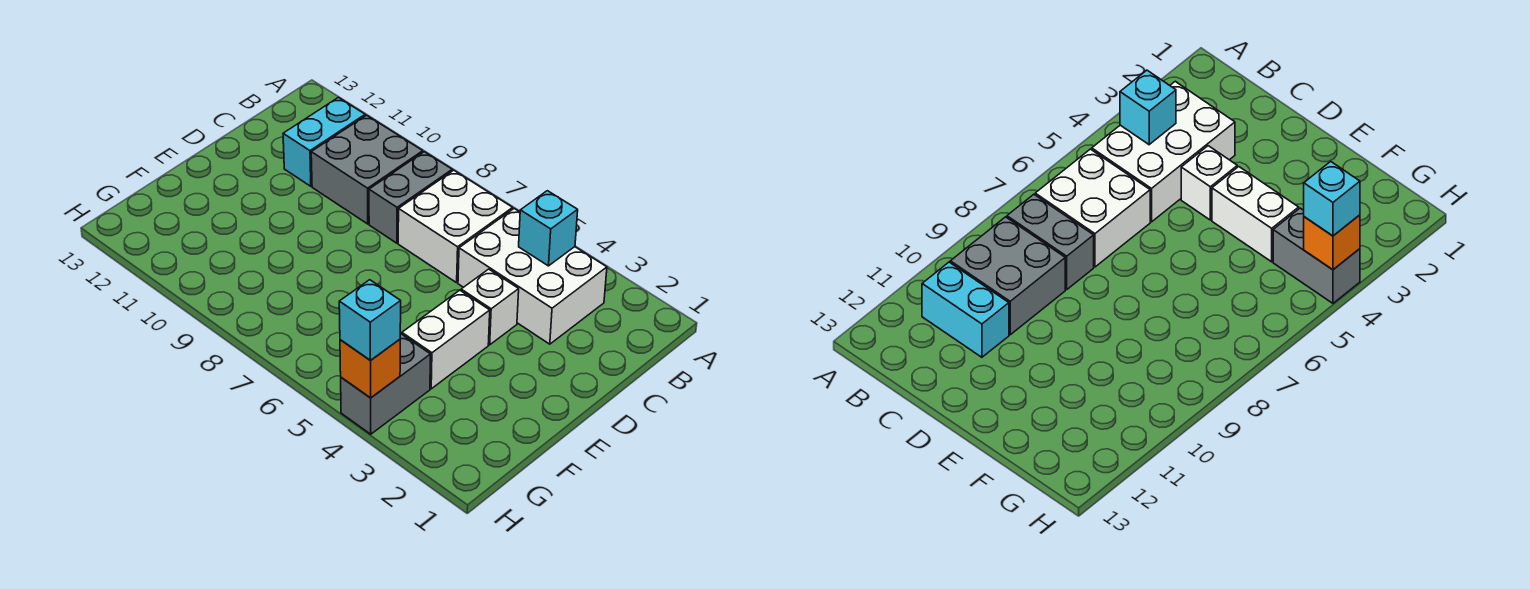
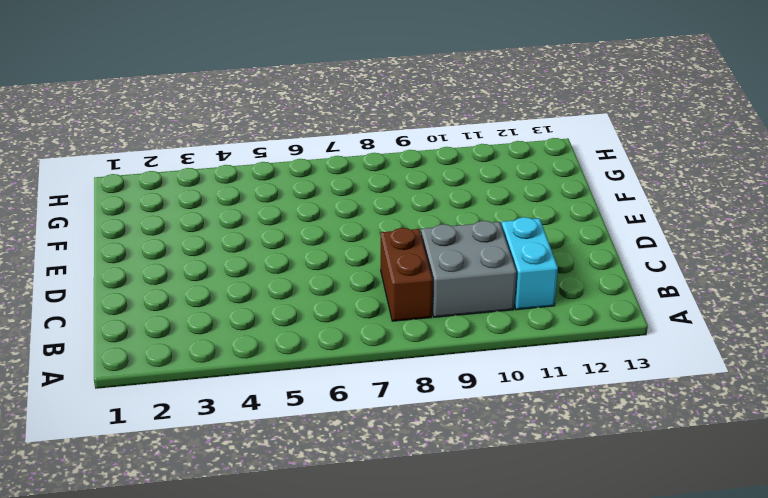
brown brick B8:C8 level 1 -> grey brick B8:C8 level 1
none -> white brick B3:C5 level 1
none -> white brick B6:C7 level 1

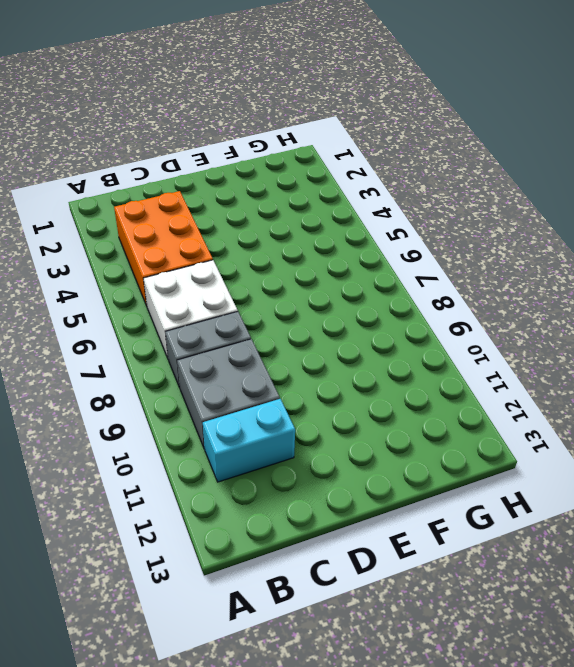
orange brick B3:C5 level 1 -> white brick B3:C5 level 1
none -> white brick D4 level 1
none -> white brick E4:F4 level 1

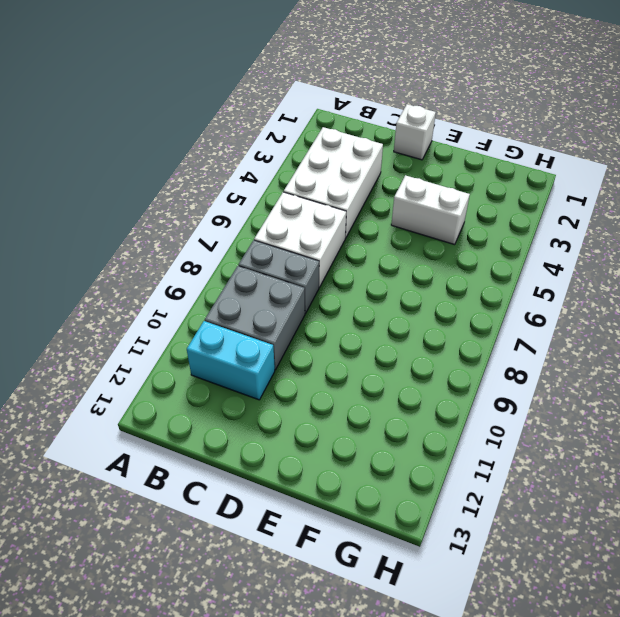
white brick D1 level 1 -> white brick D4 level 1
none -> grey brick G4:H4 level 1
none -> cyan brick B4 level 2

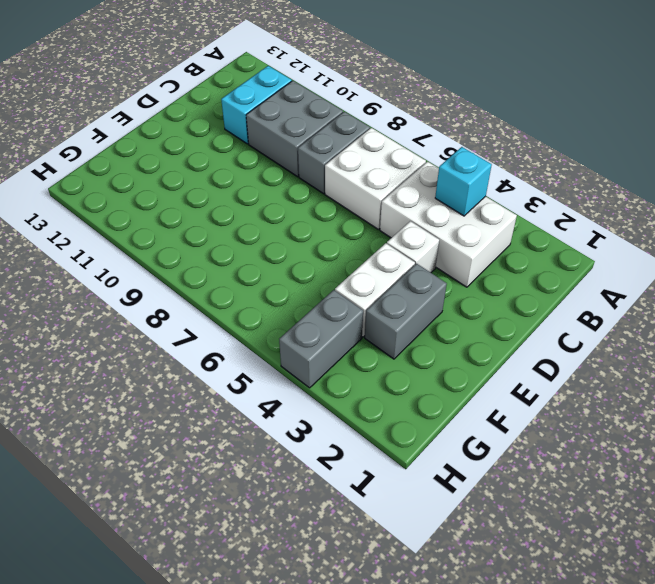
grey brick E3:F3 level 1 -> none
none -> orange brick H4 level 2
none -> cyan brick H4 level 3

